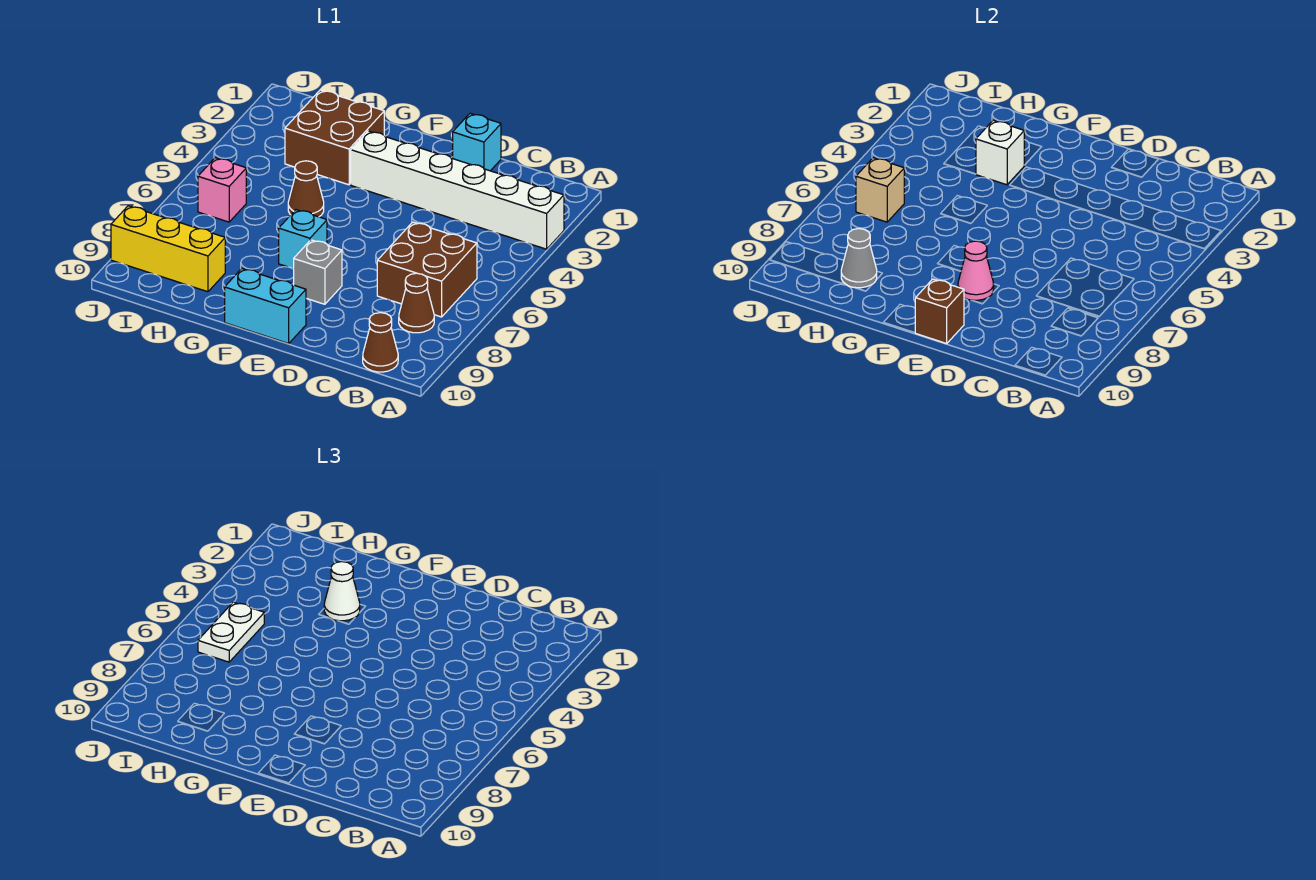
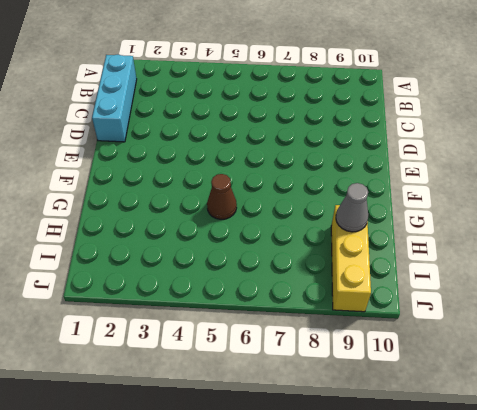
cyan brick B1:D1 level 1 -> cyan brick D1 level 1
none -> white brick A3:F3 level 1
none -> brown brick B6:C7 level 1
none -> brown cone B8 level 1

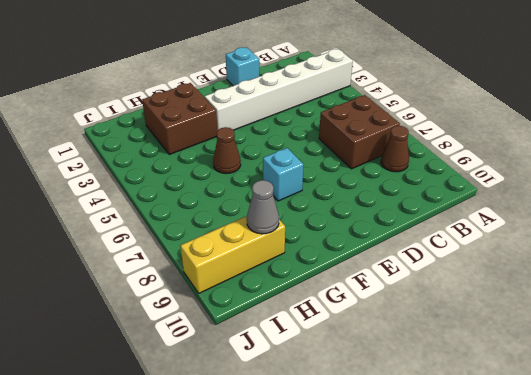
none -> brown cone B10 level 1
none -> grey brick E8 level 1
none -> cyan brick E10:F10 level 1

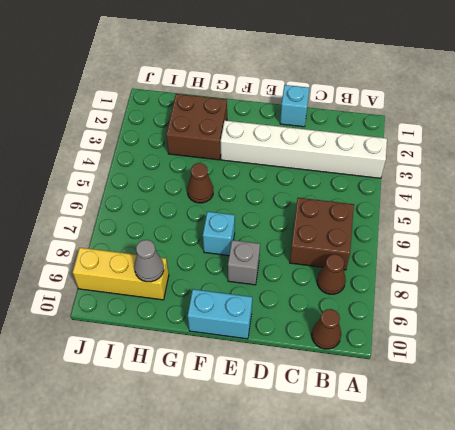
none -> pink brick I6 level 1
none -> pink cone E8 level 2
none -> brown brick E10 level 2

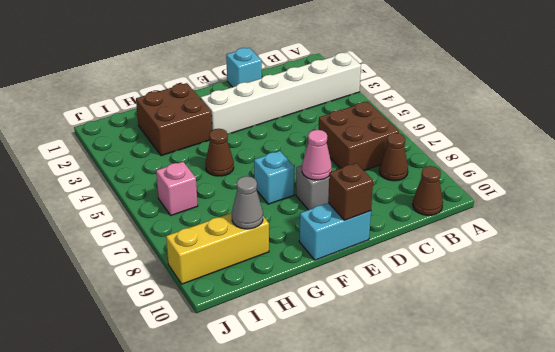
none -> white brick G3 level 2
none -> tan brick I6 level 2
none -> white cone G3 level 3

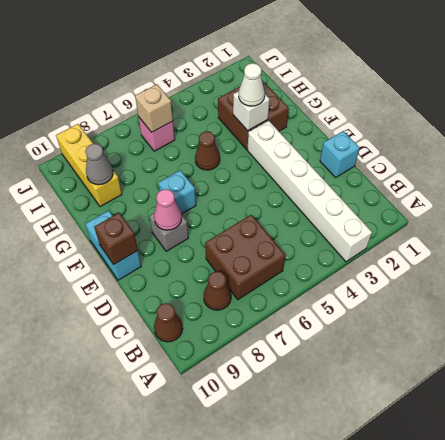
none -> white plate I5:I6 level 3

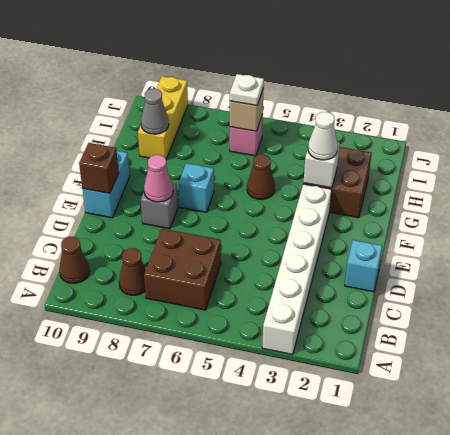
white plate I6 level 3 -> white plate I5:I6 level 3

